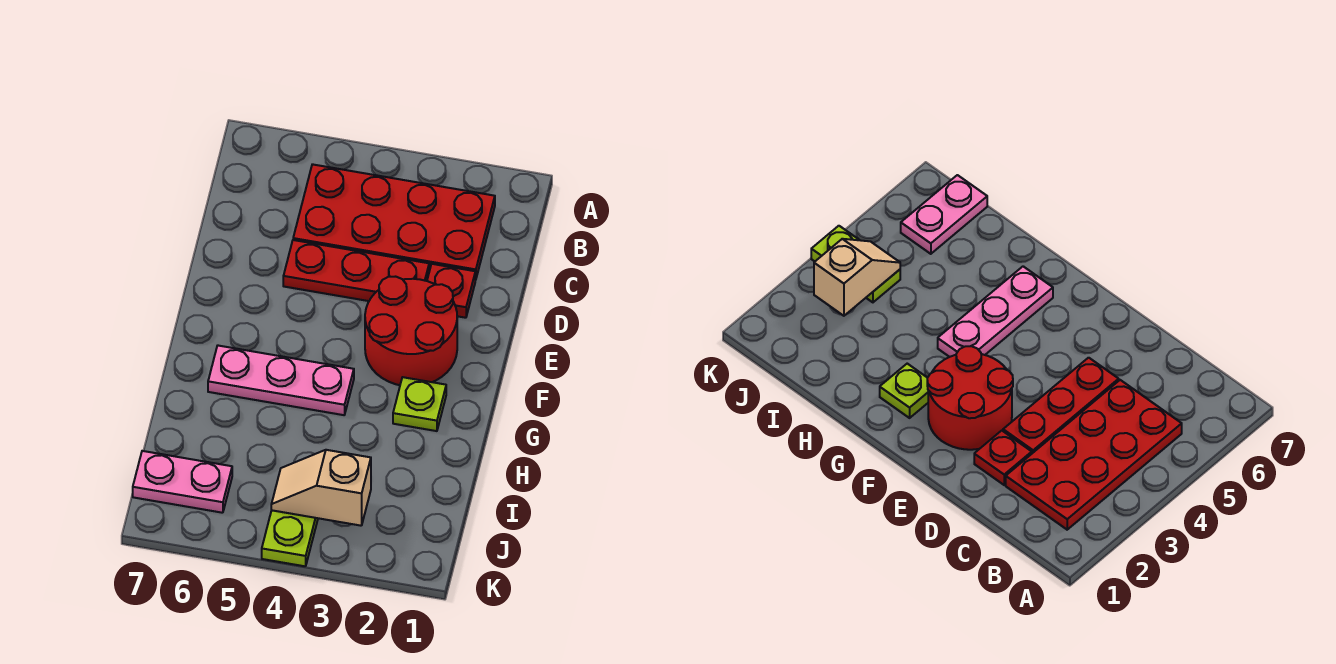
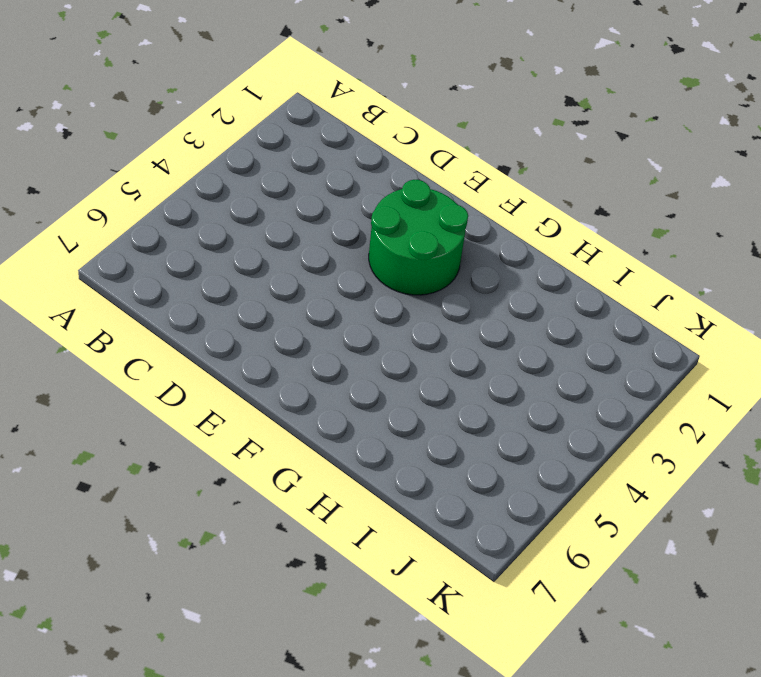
green round brick E2:F3 level 1 -> red round brick E2:F3 level 1
none -> red plate B2:C5 level 1
none -> red plate D2 level 1

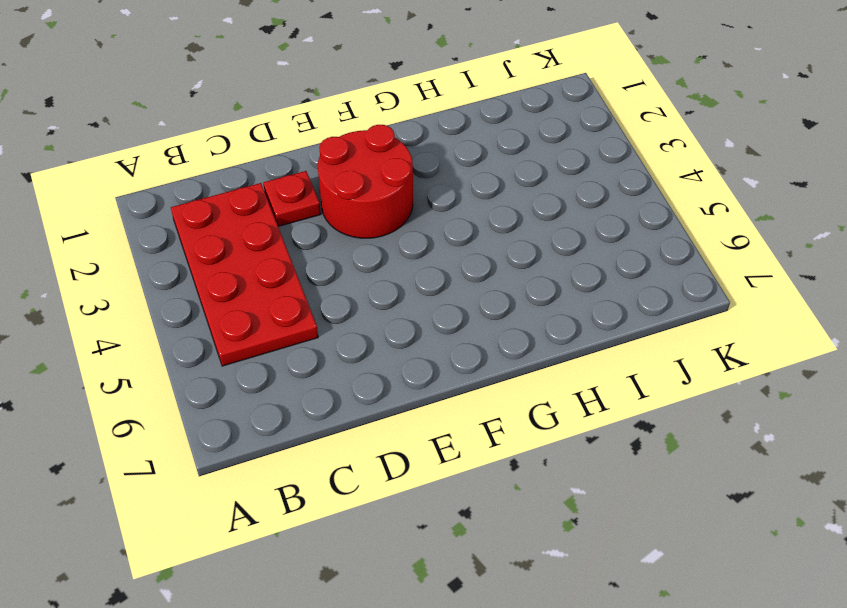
none -> red plate D3:D5 level 1
none -> lime plate G2 level 1

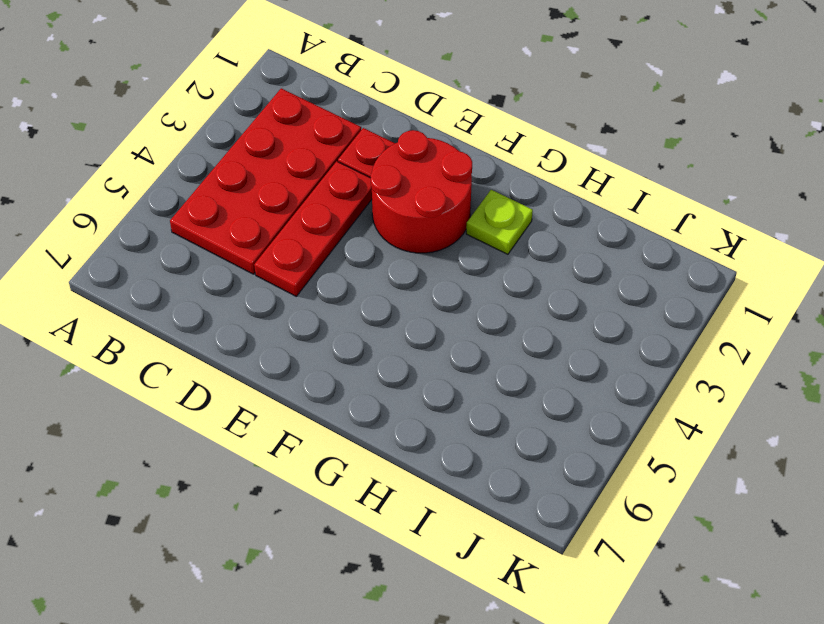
none -> pink plate G4:G6 level 1
none -> lime plate J4:K4 level 1

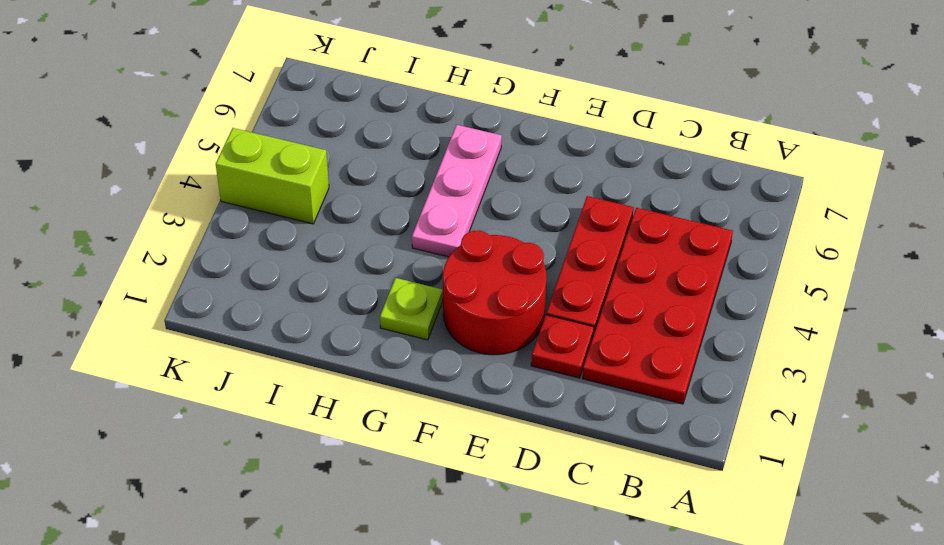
lime brick J4:K4 level 1 -> lime plate J4:K4 level 1
none -> pink plate J6:J7 level 1
none -> tan slope J3:J4 level 2 top 3

